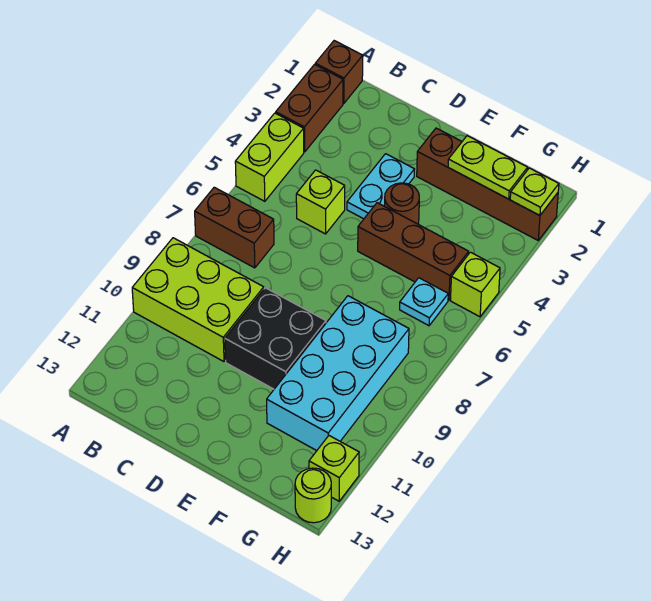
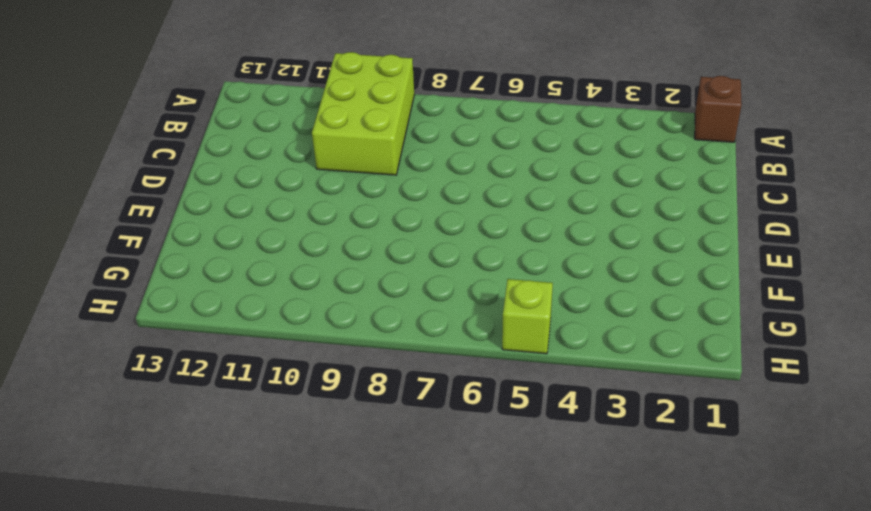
none -> brown brick A2:A3 level 1
none -> lime brick A4:A5 level 1
none -> brown brick A7:B7 level 1

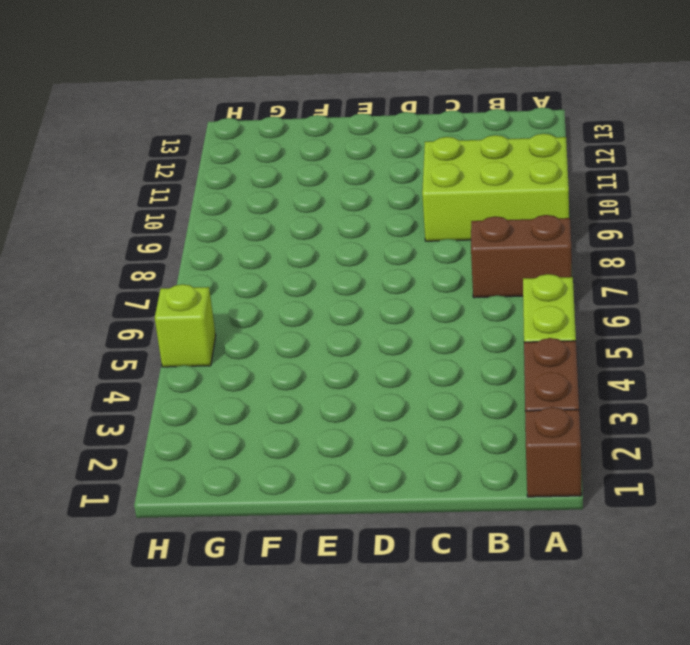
none -> lime brick C5 level 1
none -> cyan plate D3:D4 level 1
none -> black brick D9:E10 level 1

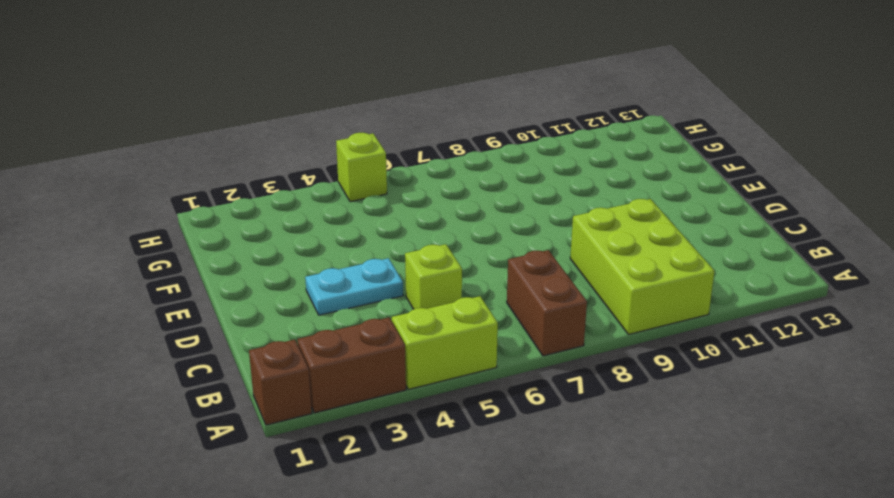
none -> black brick D9:E10 level 1
none -> brown brick E2:H2 level 1
none -> brown round brick E4 level 1

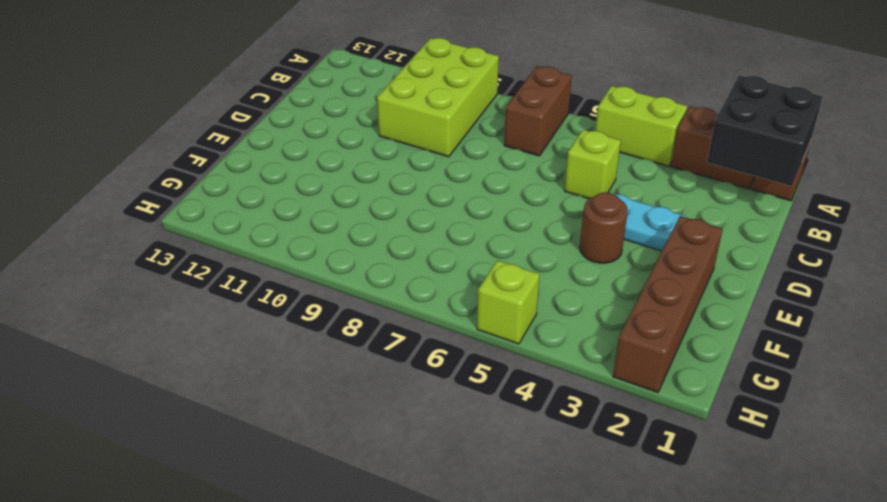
black brick A1:B2 level 2 -> black brick D9:E10 level 1
none -> brown brick E5:G5 level 1
none -> cyan brick F8:G11 level 1
none -> cyan plate G6 level 1

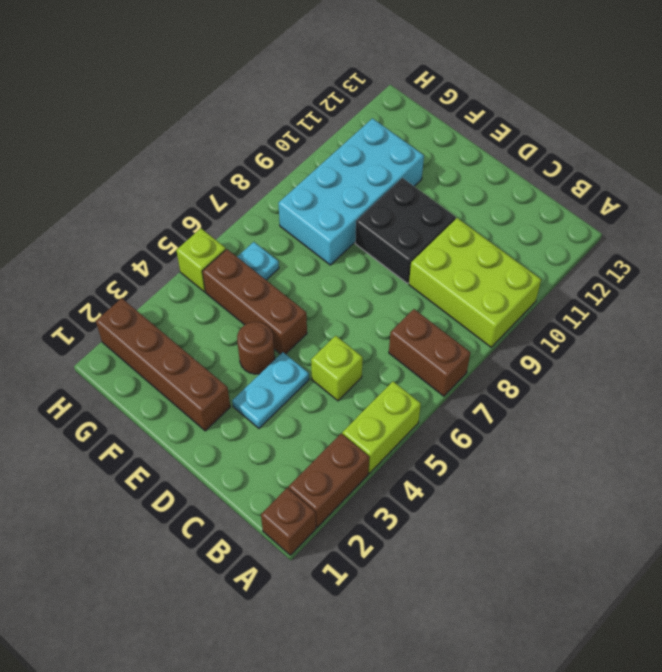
none -> lime brick H12 level 1
none -> lime round brick H13 level 1
none -> lime plate F2:G2 level 2

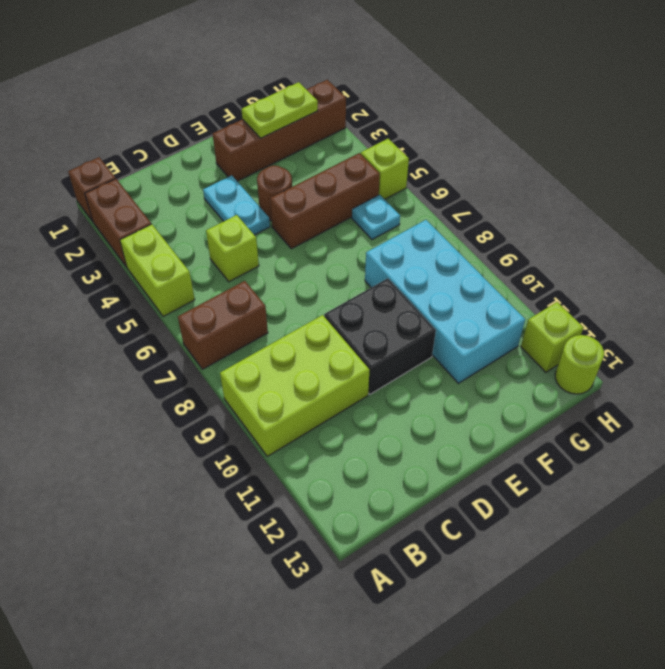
none -> lime plate H2 level 2

